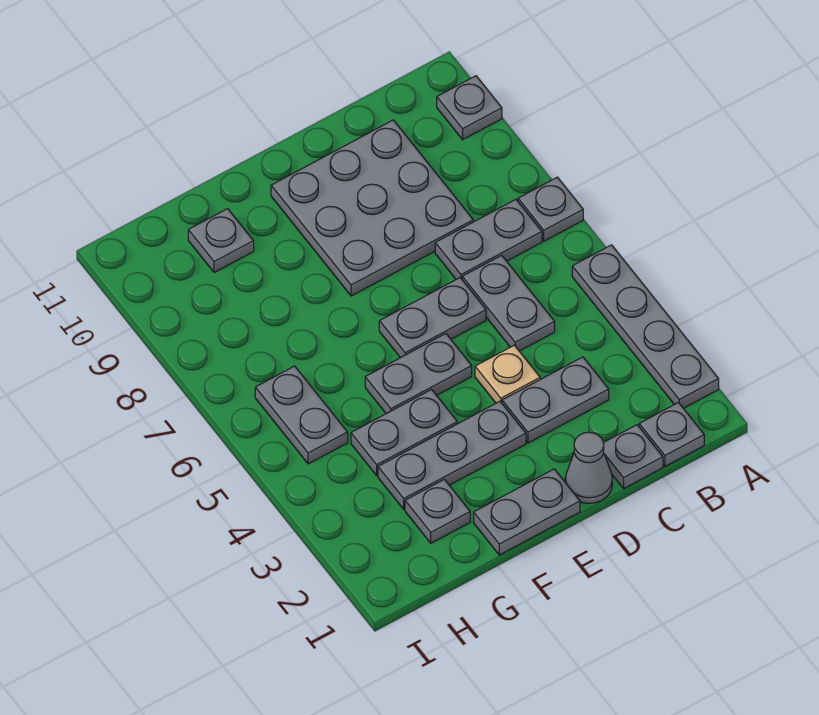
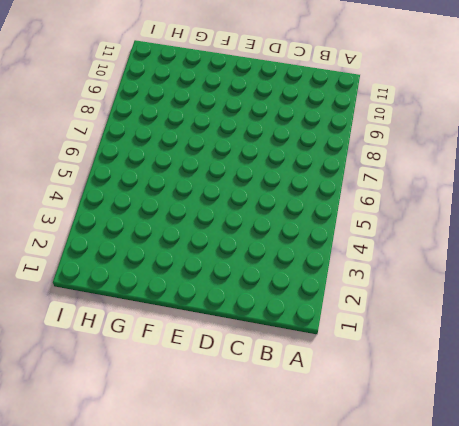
none -> grey plate A2:A5 level 1
none -> grey plate A7 level 1
none -> grey plate A10 level 1

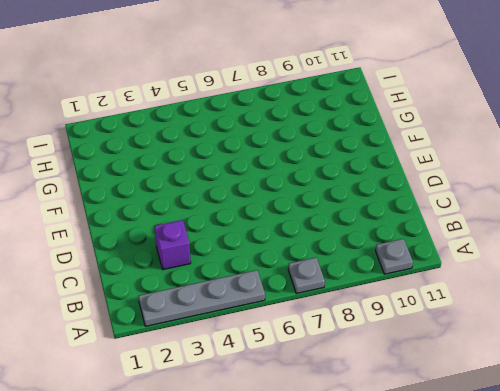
purple brick C3 level 1 -> grey plate C3:D3 level 1
none -> grey plate B1 level 1
none -> grey plate B7:C7 level 1
none -> grey plate C1 level 1

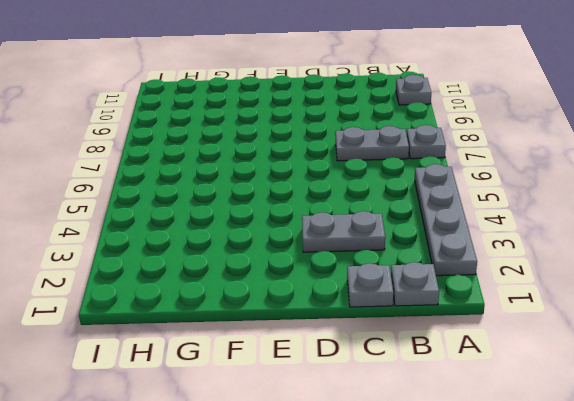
none -> grey plate C5:C6 level 1
none -> grey plate C8:E10 level 1
none -> grey cone D1 level 1

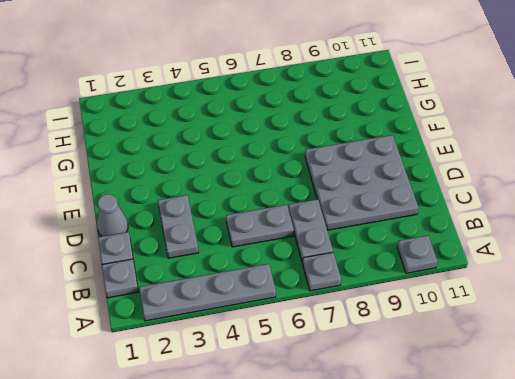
none -> tan plate D4 level 1
none -> grey plate D6:E6 level 1
none -> grey plate E1:F1 level 1

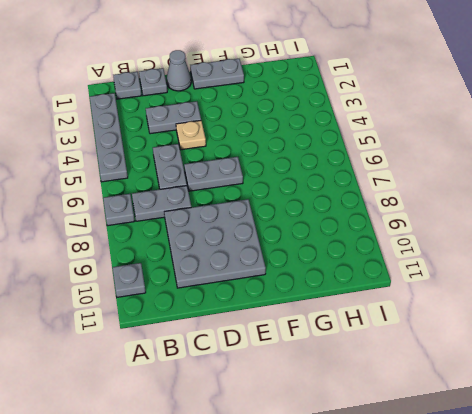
none -> grey plate E3:G3 level 1
none -> grey plate E5:F5 level 1
none -> grey plate F4:G4 level 1

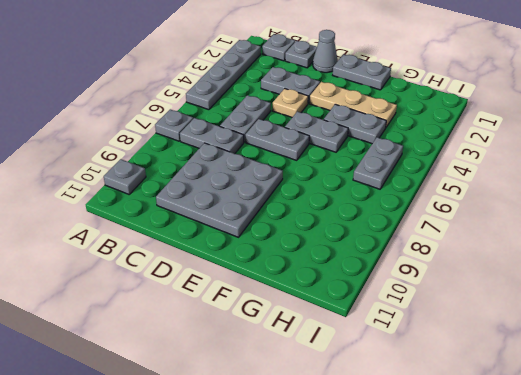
tan plate E3:G3 level 1 -> grey plate E3:G3 level 1
none -> grey plate G2 level 1
none -> grey plate G10 level 1

